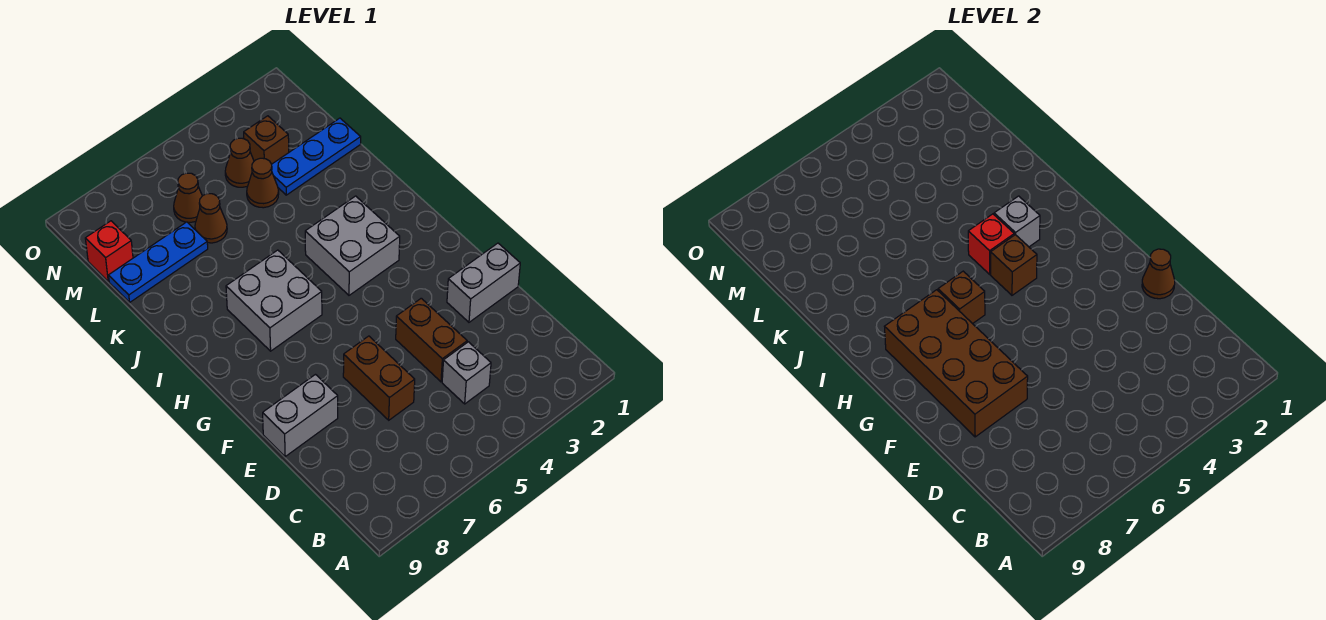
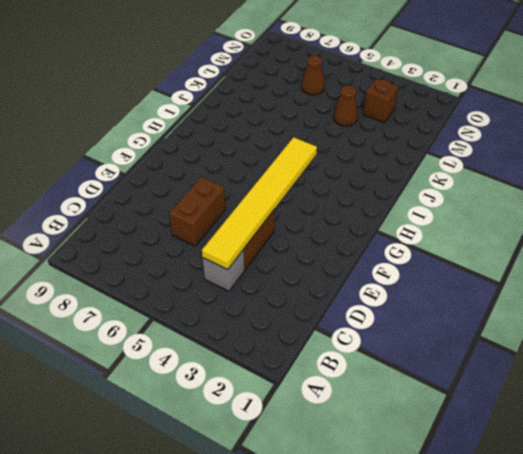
yellow tile C4:H4 level 2 -> brown brick H4 level 2
none -> grey brick E1:E2 level 1
none -> grey brick E8:E9 level 1
none -> grey brick H3:I4 level 1

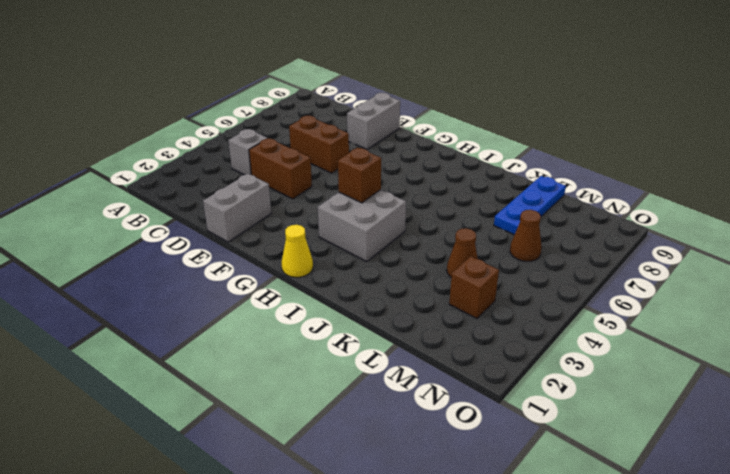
yellow cone H1 level 1 -> none
none -> grey brick H6:I7 level 1
none -> blue plate L1:L3 level 1
none -> brown cone L6 level 1

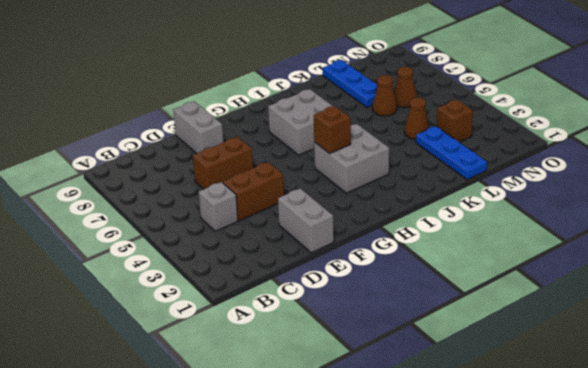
none -> brown cone M4 level 1
none -> red brick M9 level 1
none -> brown cone E1 level 2

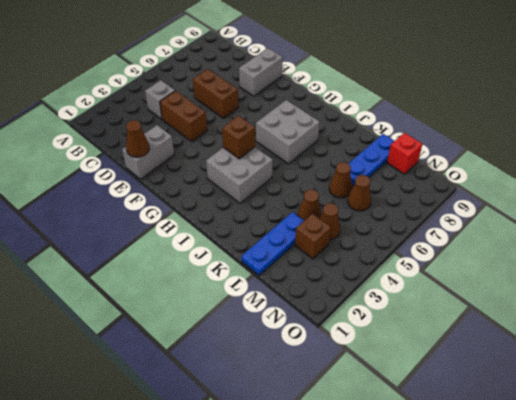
none -> brown brick E7:H8 level 2
none -> brown brick H6 level 2
none -> grey brick I3 level 2

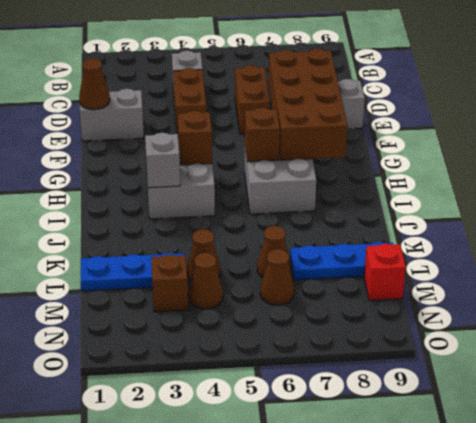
none -> red brick I4 level 2

